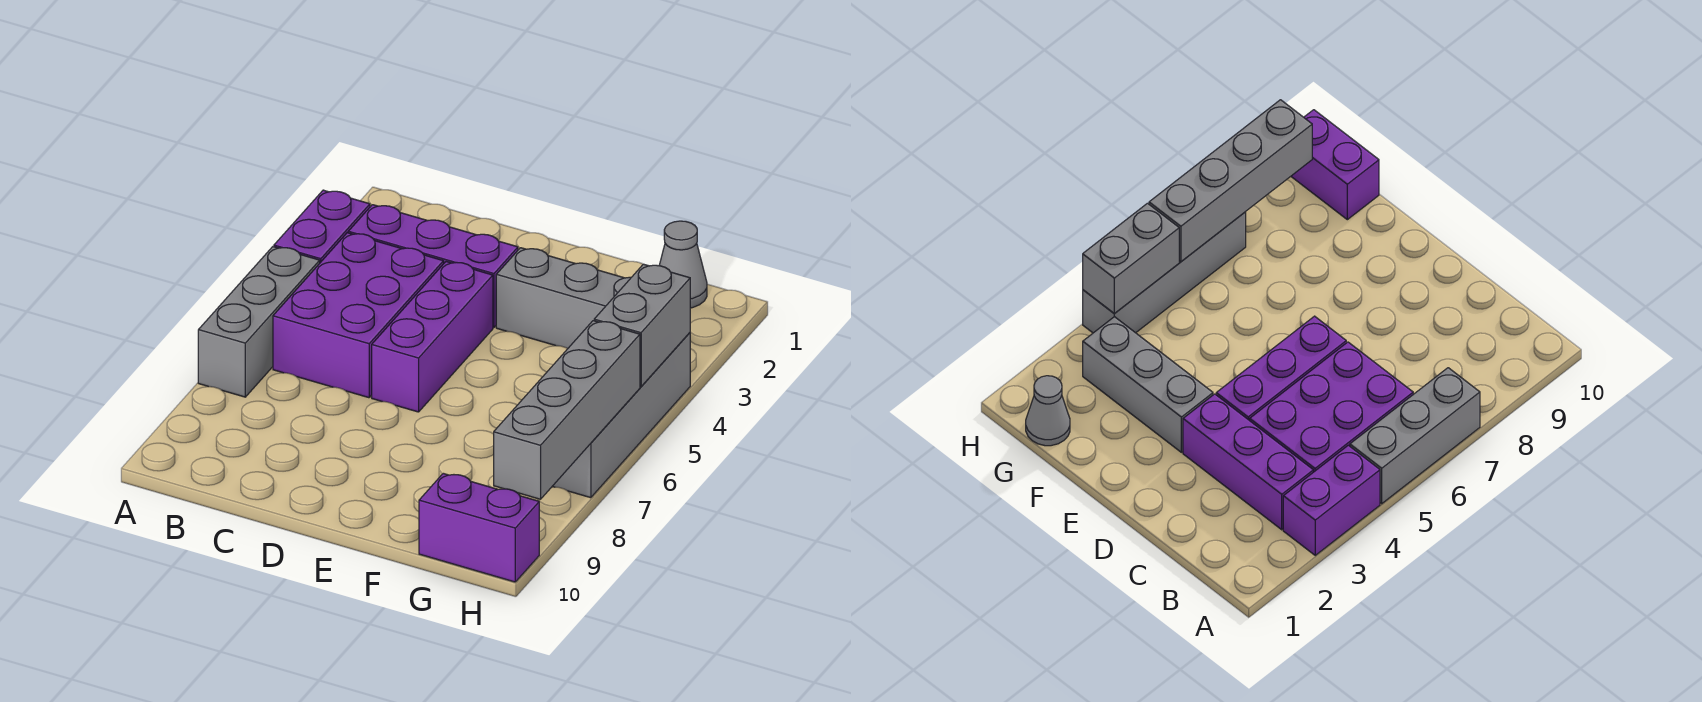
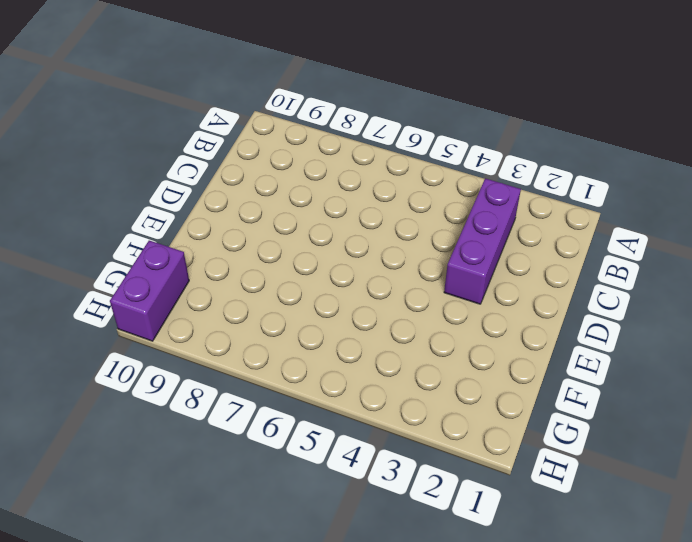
none -> purple brick A3:A4 level 1
none -> grey brick A5:A7 level 1

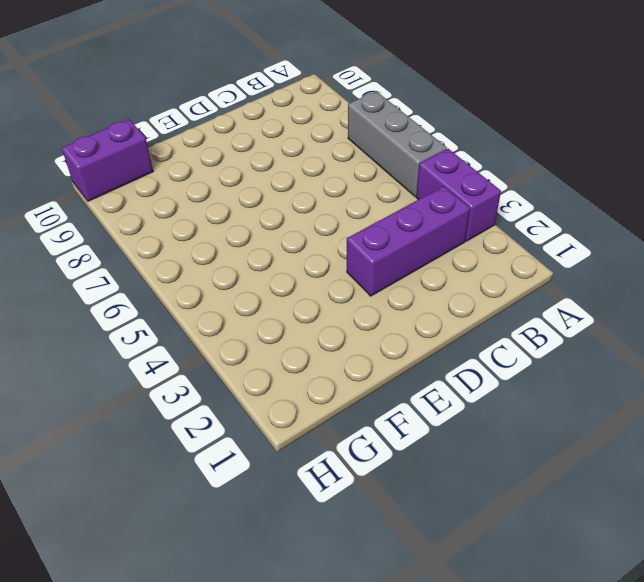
none -> purple brick B4:C6 level 1
none -> purple brick D4:D6 level 1

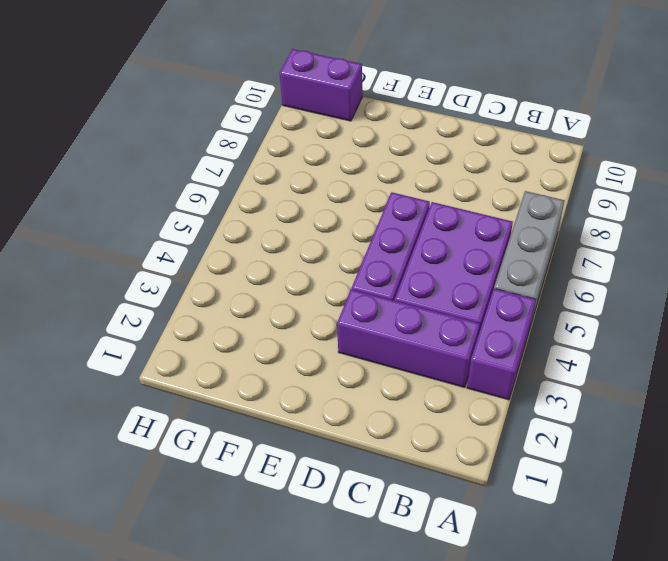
none -> grey brick E3:G3 level 1
none -> grey cone G1 level 1

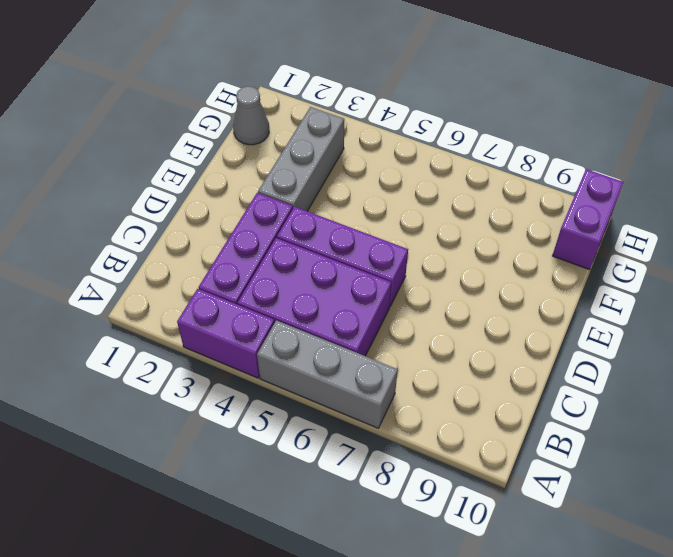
none -> grey brick H4:H7 level 1
none -> grey brick H4:H5 level 2

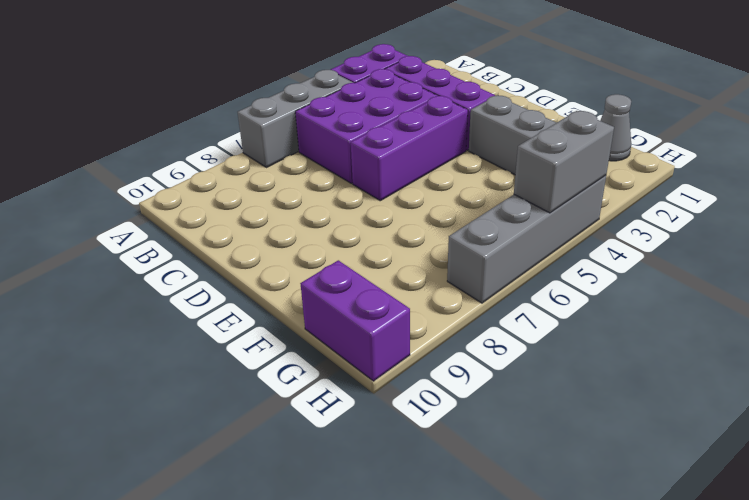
none -> grey brick H6:H9 level 2

